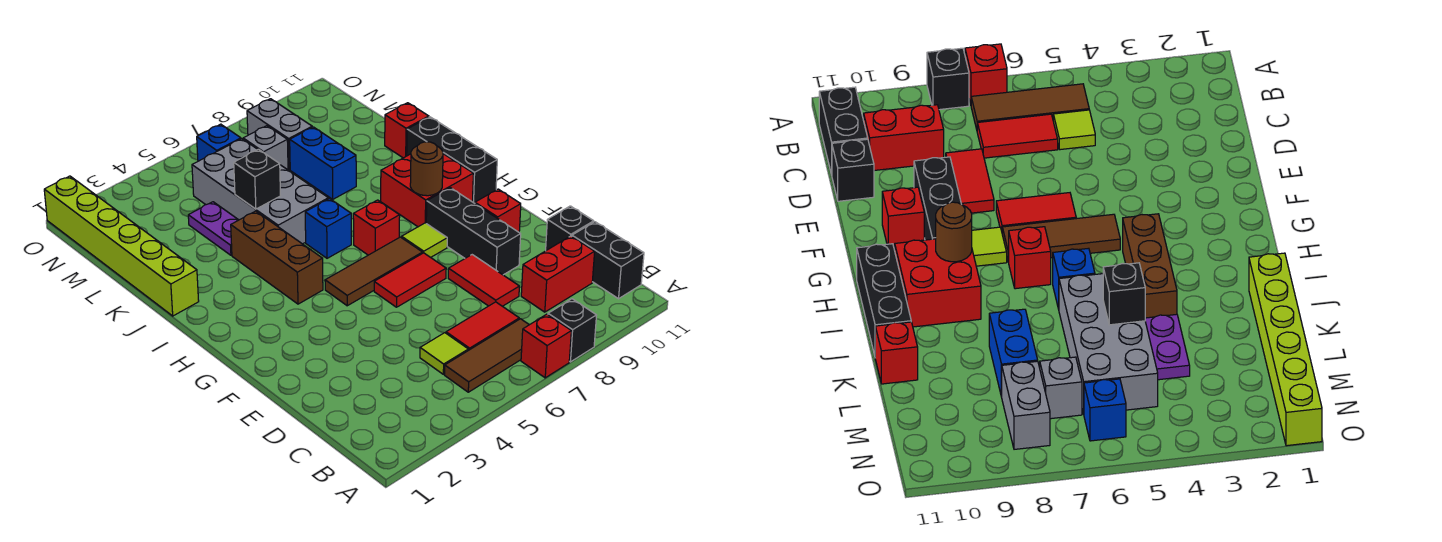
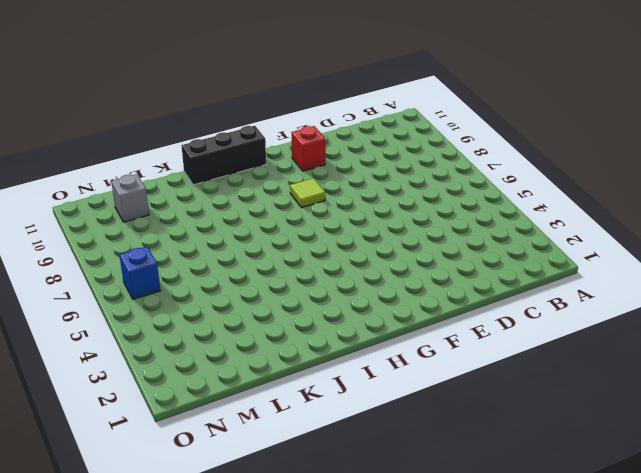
grey brick M10 level 1 -> grey brick M7 level 1
none -> red brick A7 level 1
none -> black brick A8 level 1
none -> brown tile B5:B7 level 1

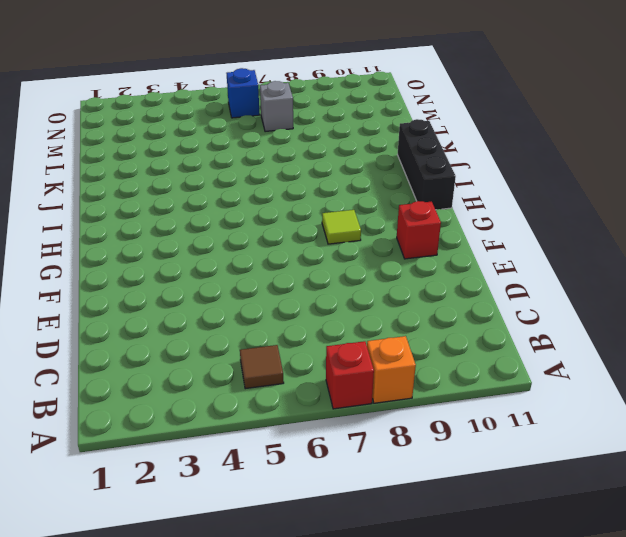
orange brick A8 level 1 -> black brick A8 level 1
brown tile B5 level 1 -> brown tile B5:B7 level 1
none -> black brick B11:C11 level 1
none -> lime tile C5 level 1
none -> red tile C6:C7 level 1

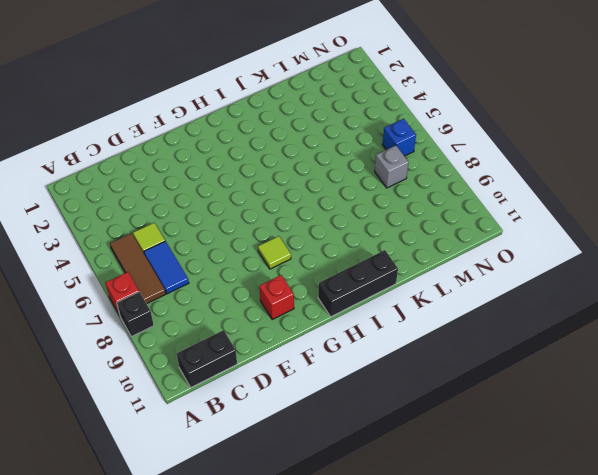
blue tile C6:C7 level 1 -> red tile C6:C7 level 1
none -> red brick C9:C10 level 1
none -> red tile D8:E8 level 1
none -> black brick D11 level 1

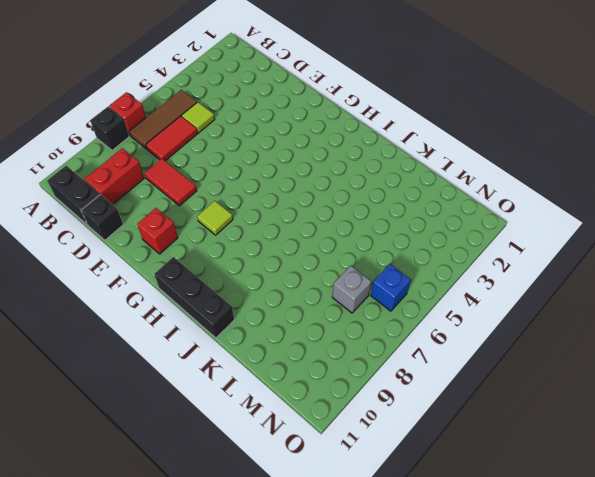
none -> black brick E9:G9 level 1
none -> red tile F6:F7 level 1
none -> brown tile G5:G7 level 1

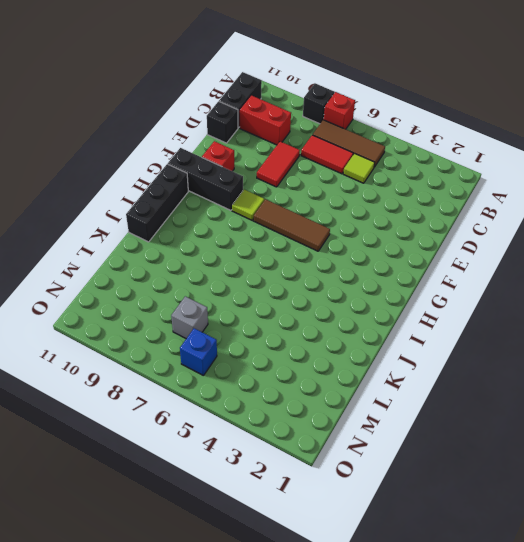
black brick G9:G11 level 1 -> black brick E9:G9 level 1
none -> red tile F6:F7 level 1
none -> brown brick H4:J4 level 1
none -> red brick H7 level 1

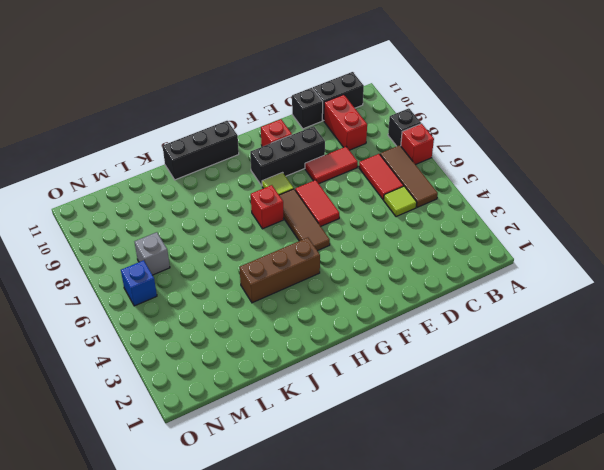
none -> red brick H9:I10 level 1
none -> blue brick I6 level 1
none -> lime brick J1:O1 level 1

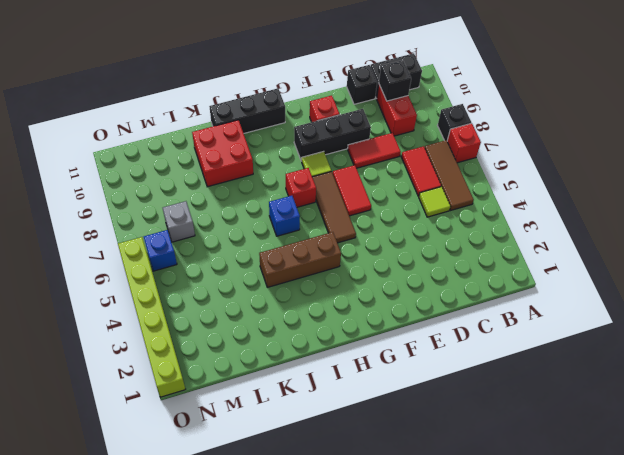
black brick C10 level 2 -> black brick K5 level 2
red brick J9:K10 level 1 -> red brick H9:I10 level 1
lime brick O1:O6 level 1 -> lime brick J1:O1 level 1
none -> grey brick J5:M6 level 1
none -> purple plate K4:L4 level 1
none -> blue brick K8:L8 level 1

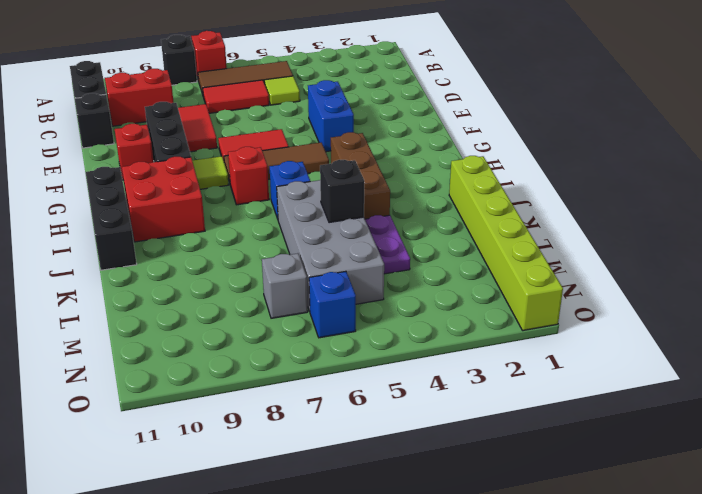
blue brick E4:F4 level 1 -> blue brick K8:L8 level 1
none -> red brick K11 level 1
none -> grey brick M8:N8 level 1
none -> brown round brick H9 level 2

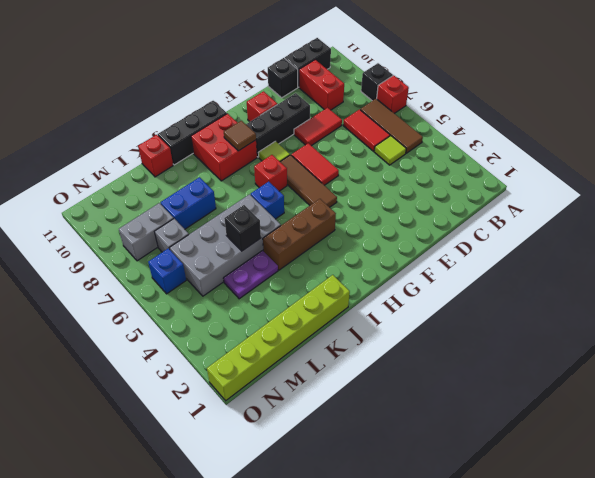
brown tile H9 level 2 -> brown round brick H9 level 2

